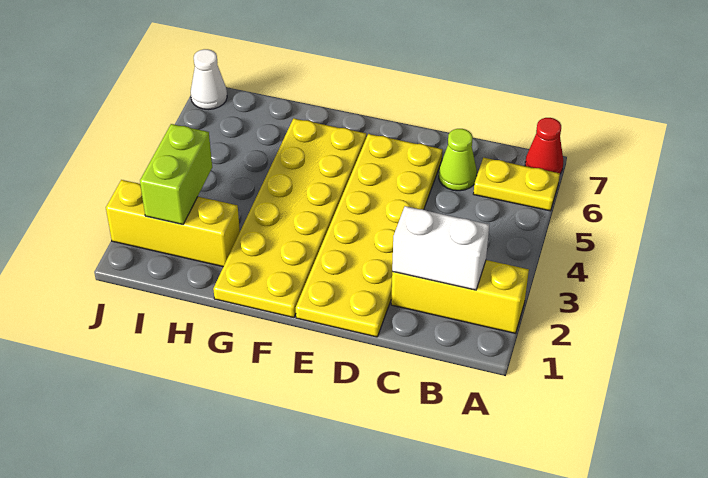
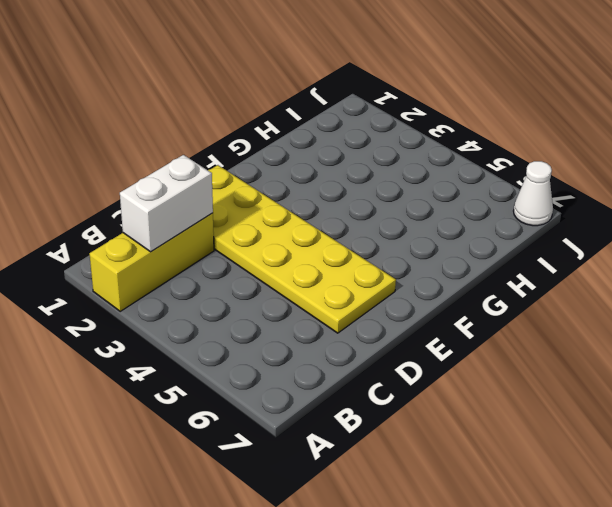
none -> yellow plate A6:B6 level 1
none -> red cone A7 level 1

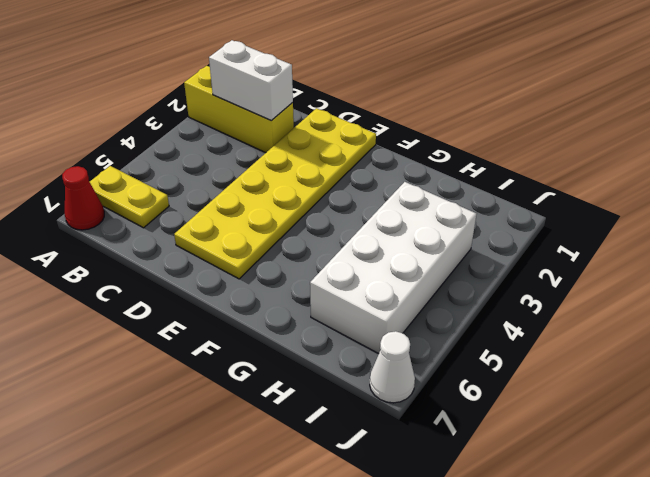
white brick H3:I6 level 1 -> none
none -> lime cone C6 level 1
none -> yellow plate F1:G6 level 1

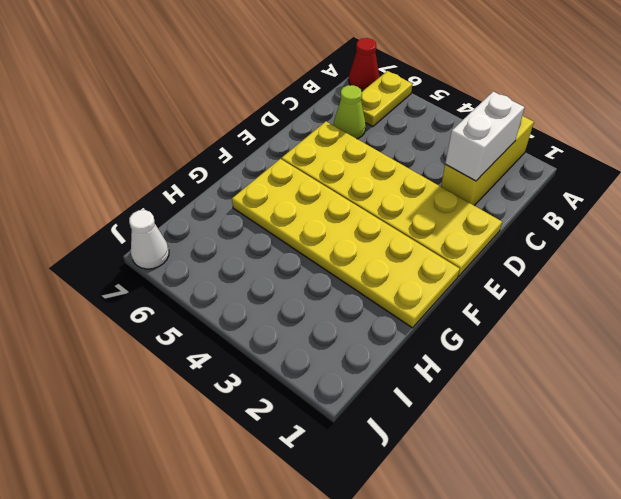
none -> yellow brick H2:J2 level 1
none -> lime brick I2:I3 level 2

